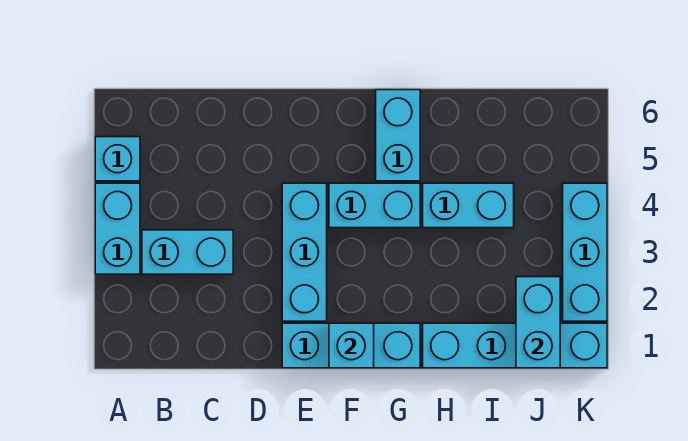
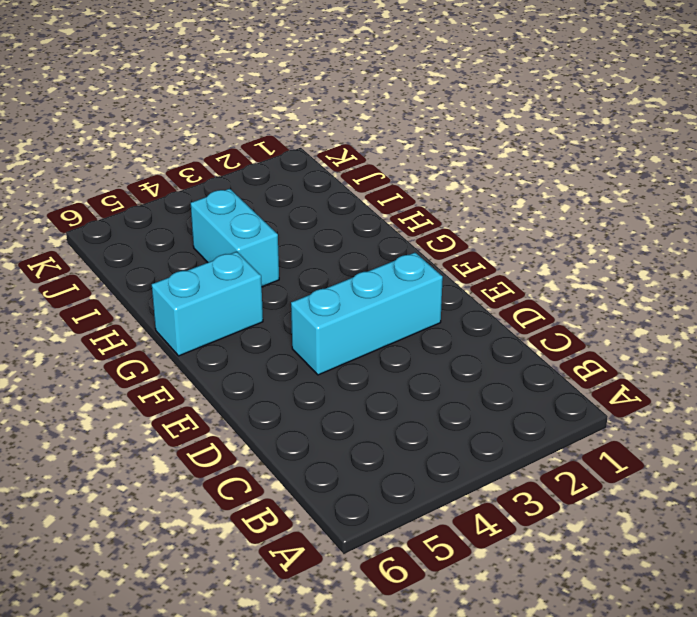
none -> cyan brick A3:A4 level 1
none -> cyan brick A5 level 1
none -> cyan brick B3:C3 level 1

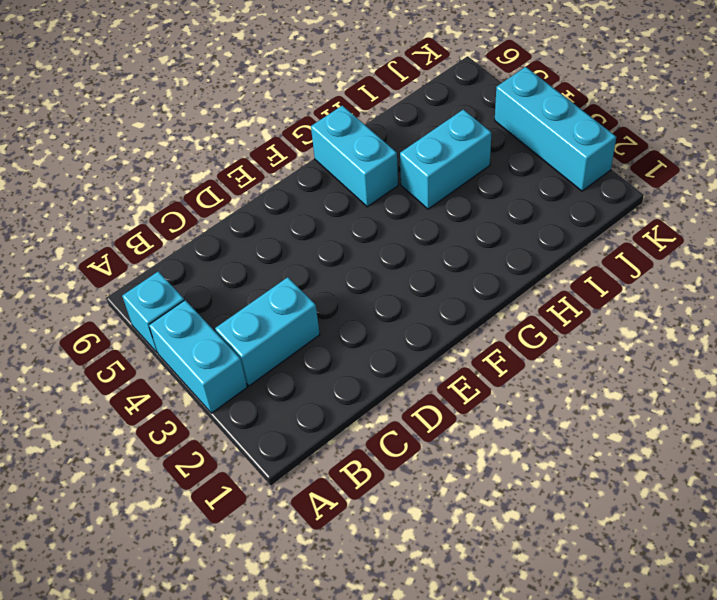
none -> cyan brick E1:G1 level 1
none -> cyan brick E2:E4 level 1
none -> cyan brick F4:G4 level 1

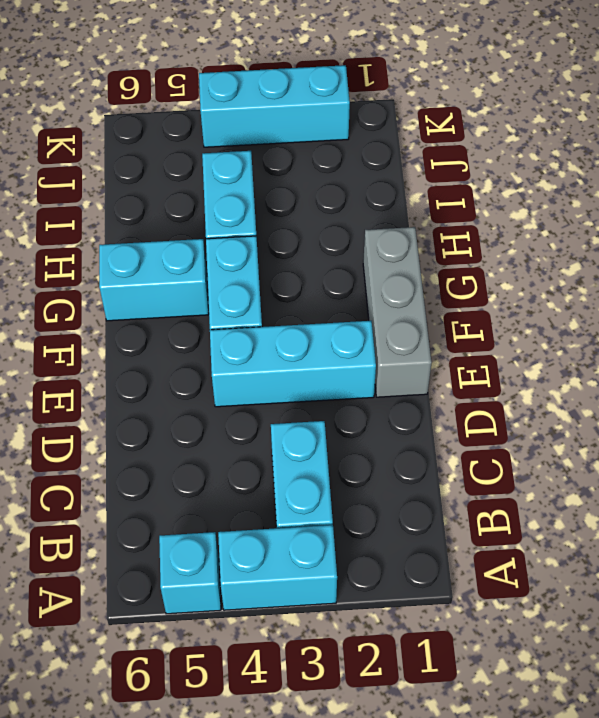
grey brick E1:G1 level 1 -> cyan brick E1:G1 level 1
none -> cyan brick H1:K1 level 1
none -> cyan brick F1 level 2
none -> cyan brick J1:J2 level 2

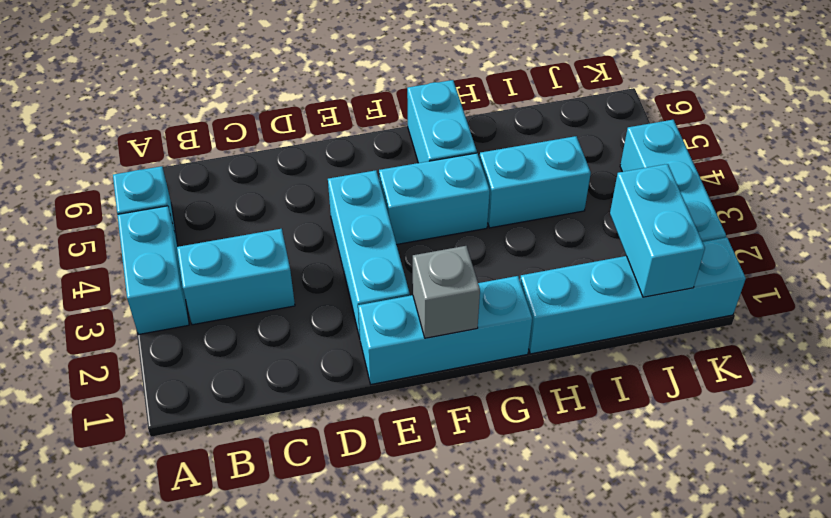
grey brick F1 level 2 -> cyan brick F1 level 2

